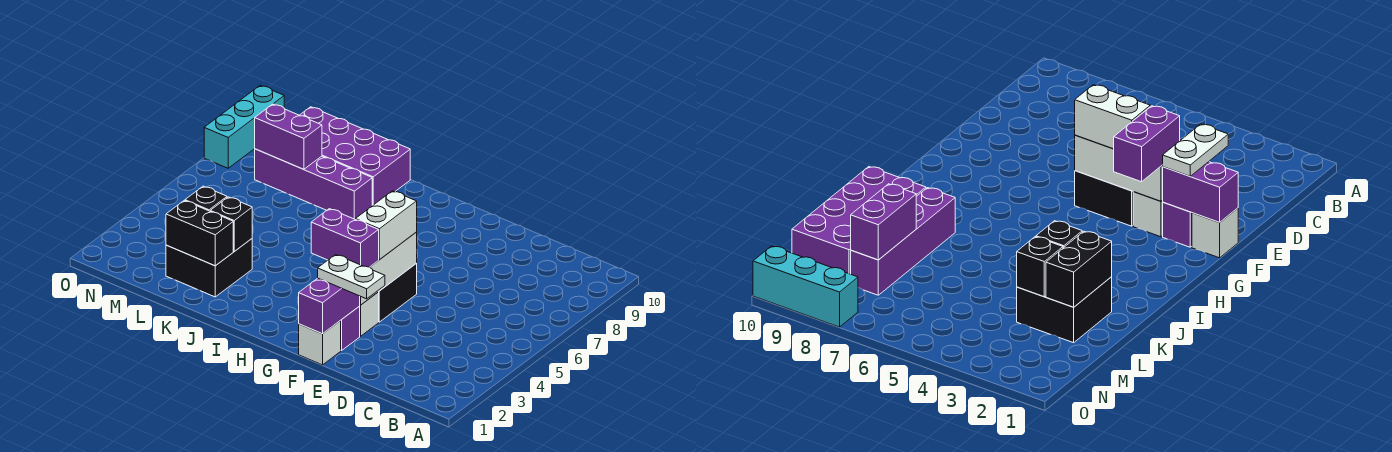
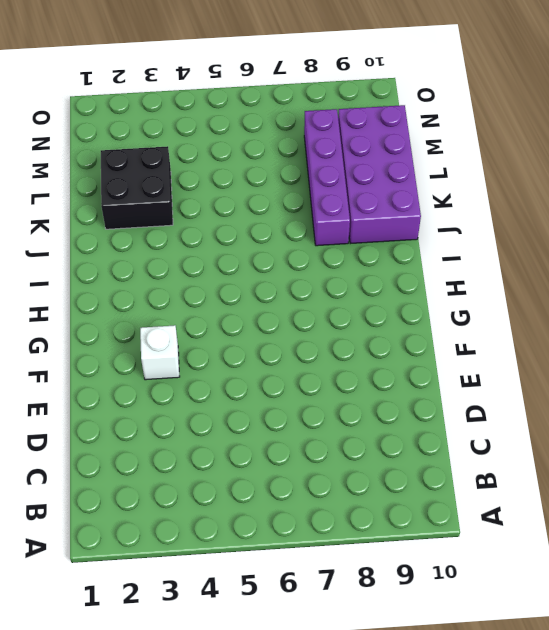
none -> white brick F1 level 1
none -> purple brick F2 level 1
none -> black brick F4:F5 level 1

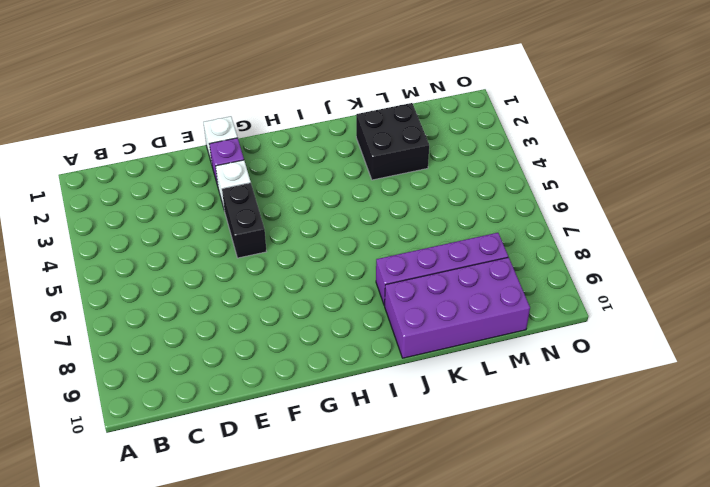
none -> cyan brick O8:O10 level 1
none -> purple brick F1:F2 level 2
none -> white brick F3:F5 level 2

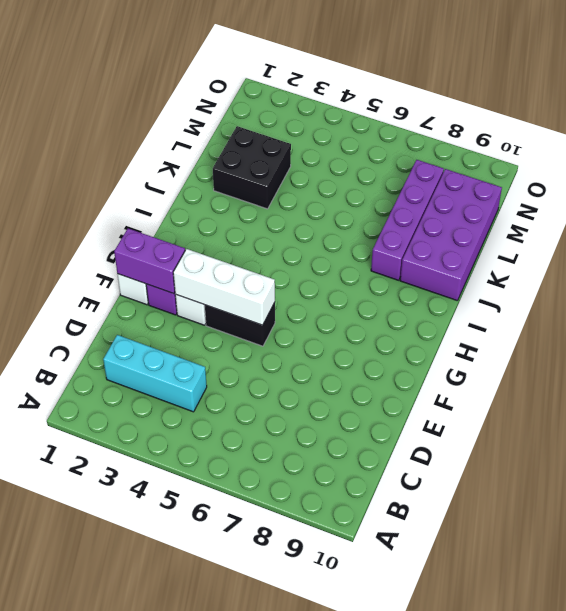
cyan brick C2:C4 level 1 -> cyan brick O8:O10 level 1
none -> black brick K2:L2 level 2
none -> black brick K3 level 2
none -> black brick L3 level 2

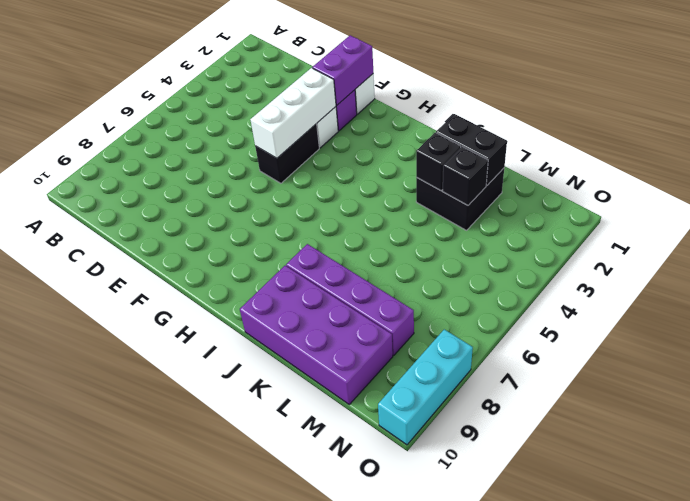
none -> purple brick L8:M8 level 2
none -> white plate E2:F2 level 3
none -> purple brick F3:G3 level 3

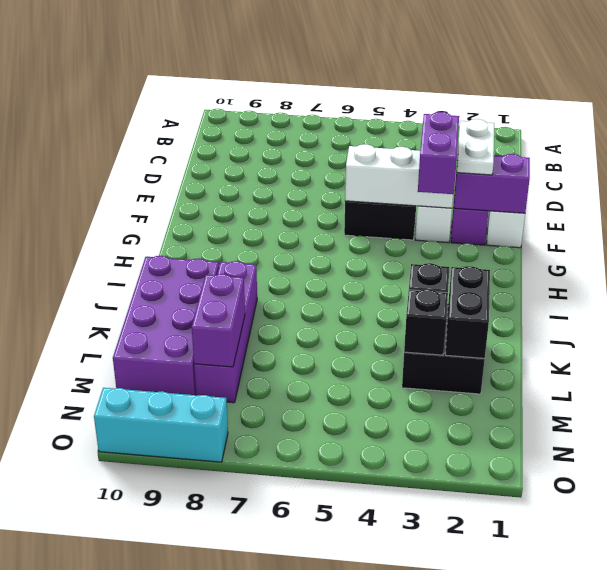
none -> white brick F4:F5 level 3

